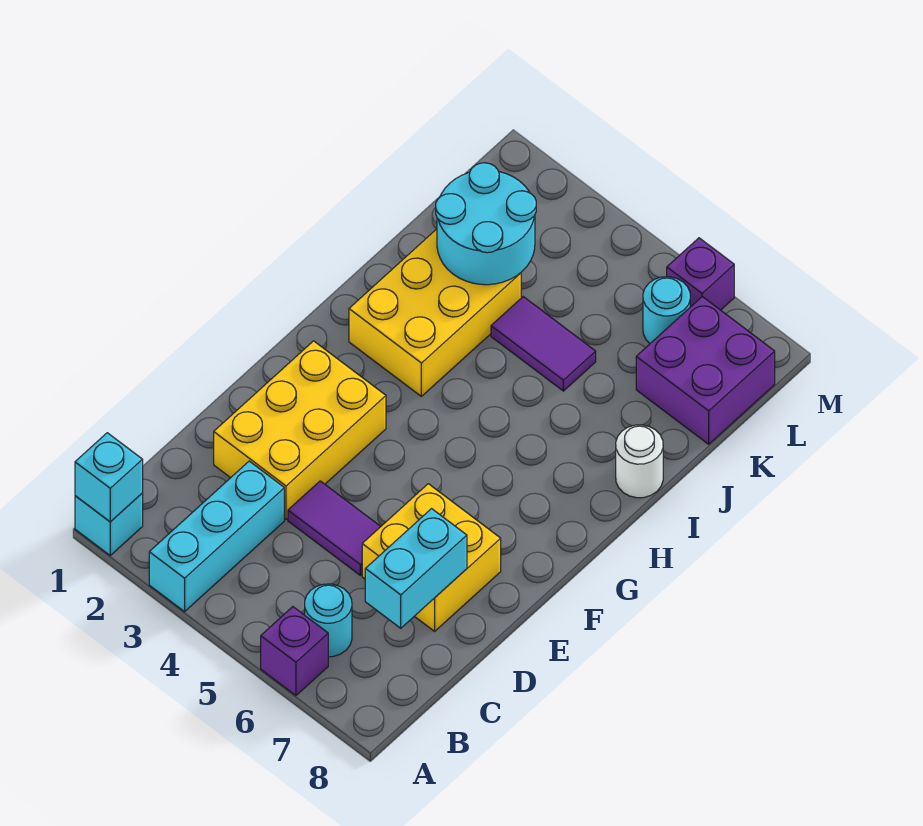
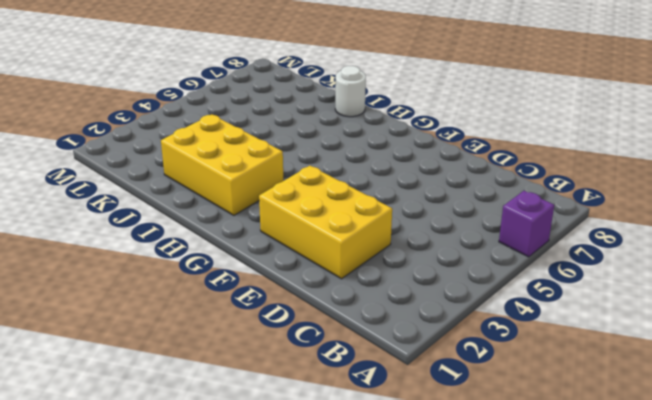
none -> cyan brick A1 level 1
none -> cyan brick A3:C3 level 1
none -> cyan round brick B6 level 1

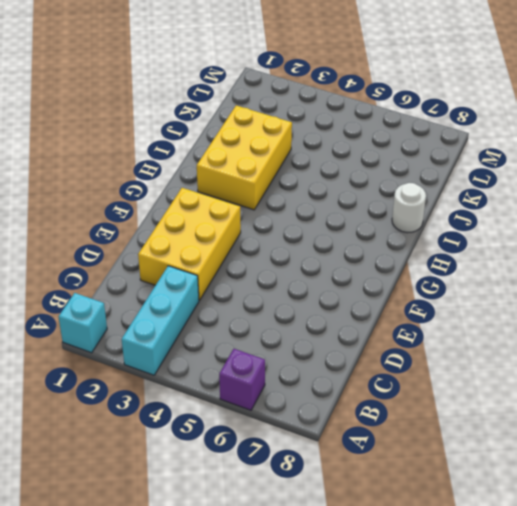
none -> cyan round brick B6 level 1
none -> purple tile D4:D5 level 1
none -> yellow brick D6:E7 level 1

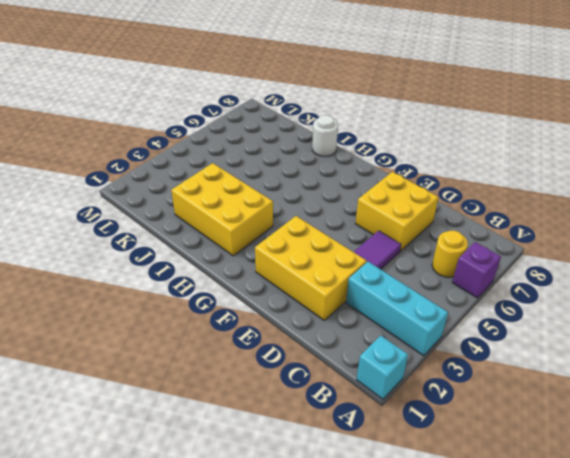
yellow round brick B6 level 1 -> cyan round brick B6 level 1
none -> purple tile J4:J5 level 1
none -> purple brick K7:L8 level 1
none -> cyan round brick L6 level 1

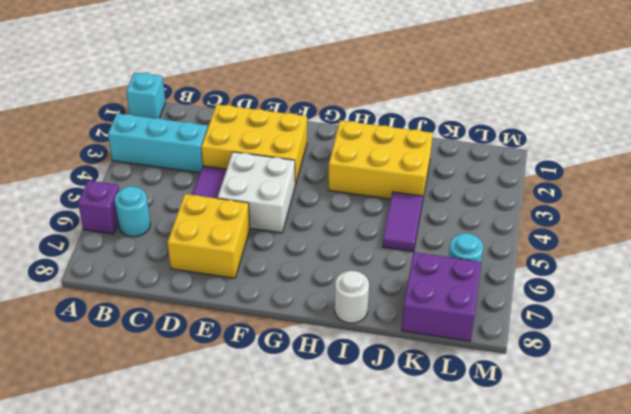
white brick E4:F5 level 1 -> none
none -> purple brick M6 level 1
none -> cyan brick A1 level 2
none -> cyan brick C7:D7 level 2

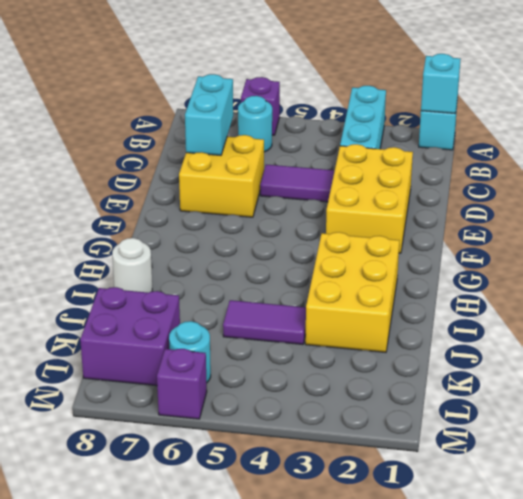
none -> cyan round brick J2:K3 level 2

